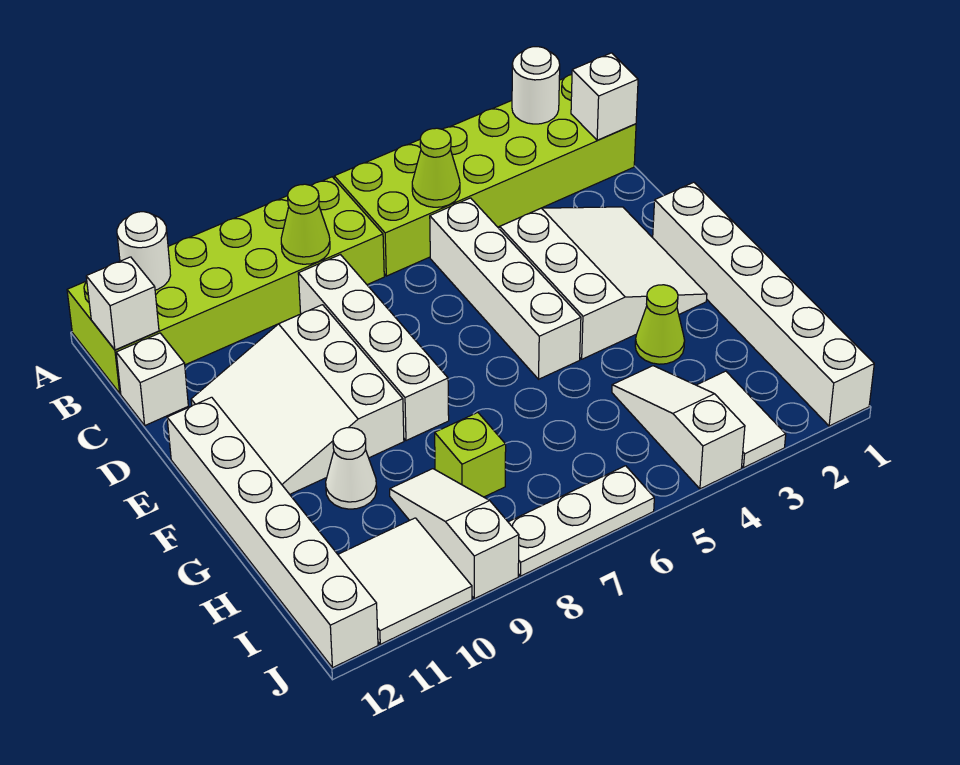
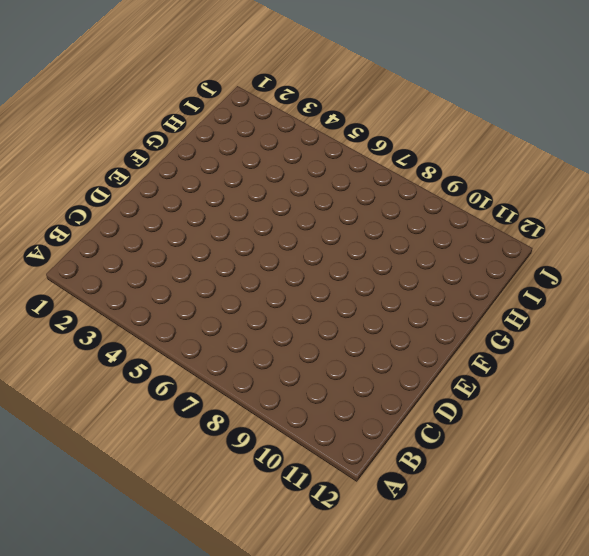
none -> lime brick A1:B6 level 1
none -> lime brick A7:B12 level 1
none -> white brick C5:F5 level 1

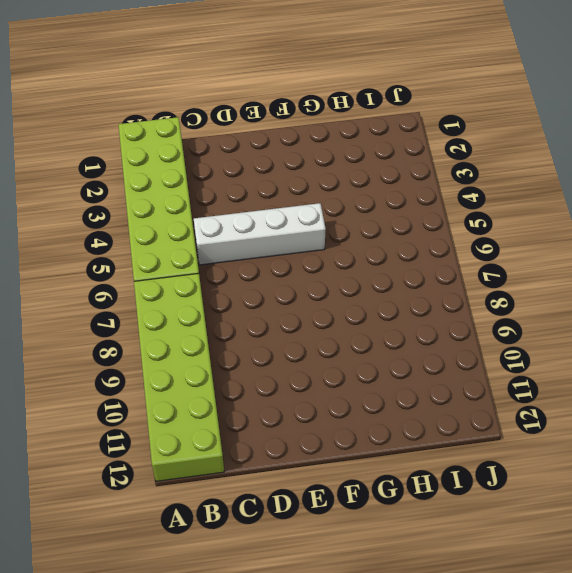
none -> white brick C8:F8 level 1
none -> white brick C12 level 1
none -> white slope D2:F4 level 1 top 4

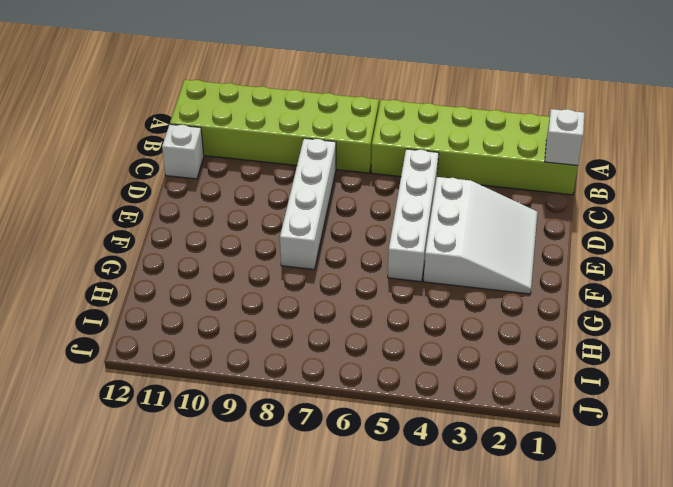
none -> white slope D9:F11 level 1 top 9
none -> white brick E1:J1 level 1
none -> white brick E12:J12 level 1

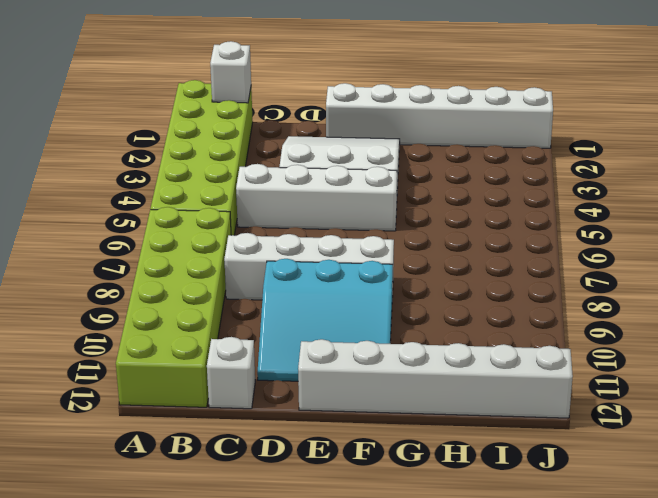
cyan slope D9:F11 level 1 top 9 -> white slope D9:F11 level 1 top 9
none -> lime cone G3 level 1
none -> white cone G10 level 1
none -> white slope H4:J4 level 1 top J

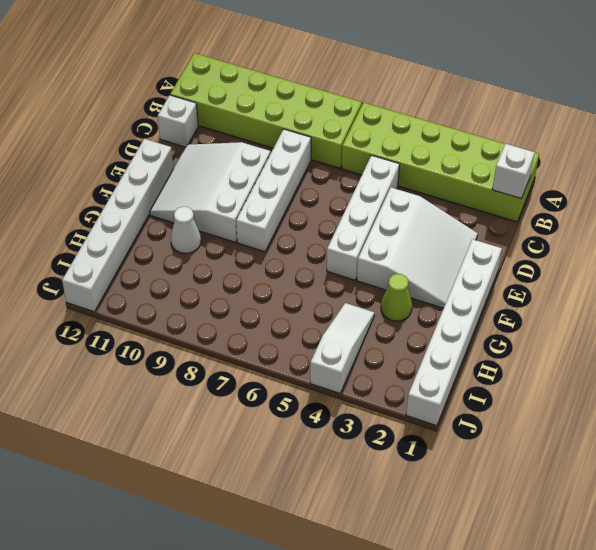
none -> lime brick H8 level 1
none -> white slope H9:J9 level 1 top J
none -> white tile I3:J3 level 1

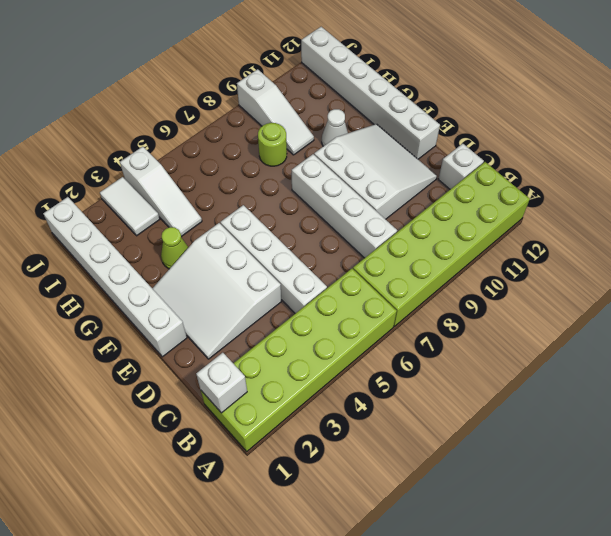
lime round brick H8 level 1 -> lime brick H8 level 1
none -> white tile I10:J11 level 1
none -> white plate J6:J8 level 1
none -> white round brick A2 level 2

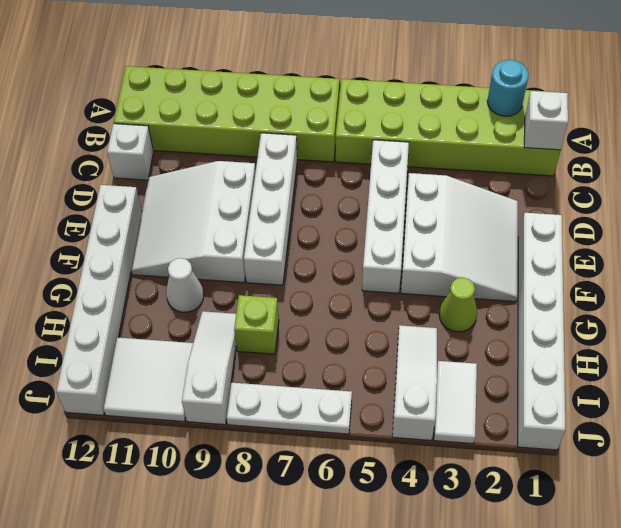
cyan round brick A2 level 2 -> white round brick A2 level 2
none -> white round brick A11 level 2
none -> lime cone B5 level 2
none -> lime cone B8 level 2

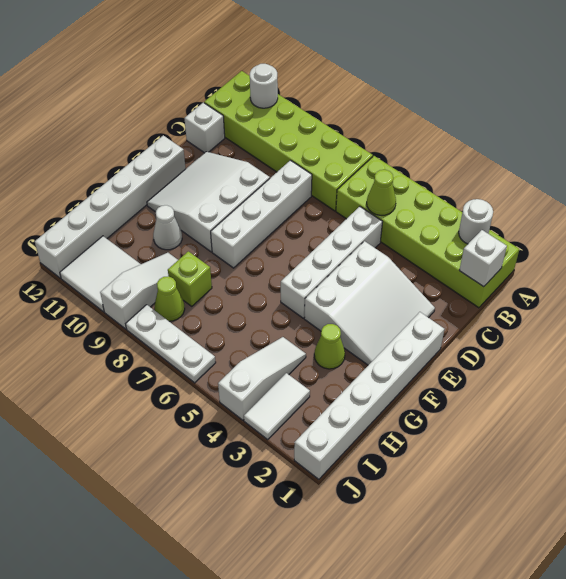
lime cone I8 level 1 -> lime cone B8 level 2
none -> white brick B12 level 2

